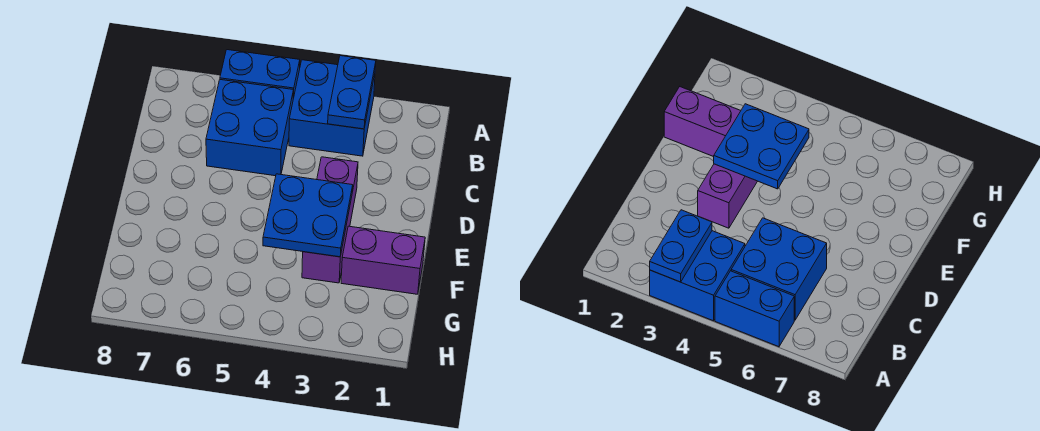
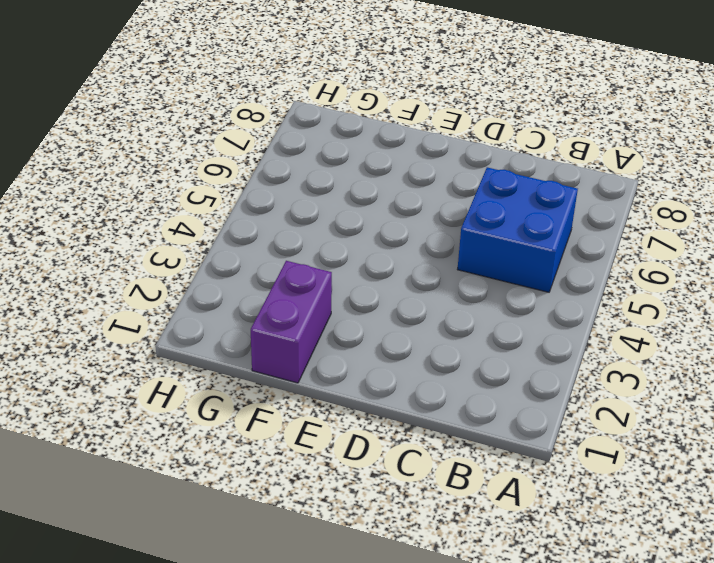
none -> blue brick A3:B4 level 1
none -> blue brick A5:A6 level 1

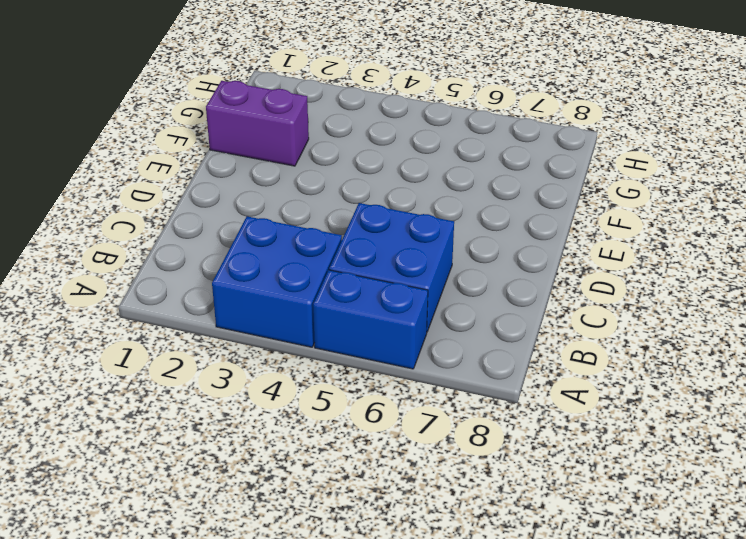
none -> purple brick D3:F3 level 1
none -> blue plate A3:B3 level 2

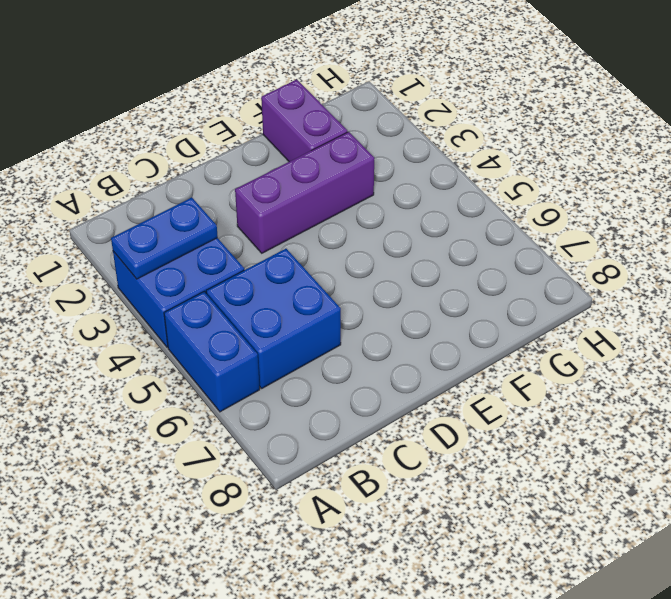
none -> blue plate E3:F4 level 2

